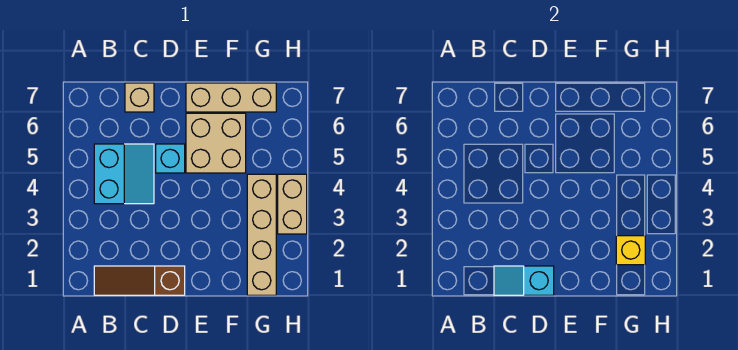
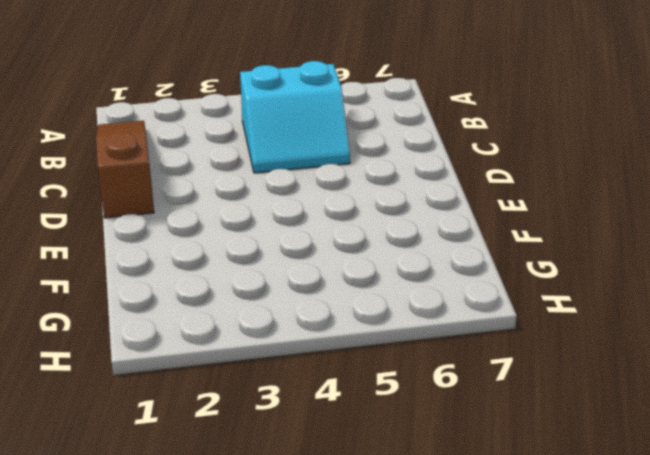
none -> tan brick C7 level 1
none -> cyan brick D5 level 1

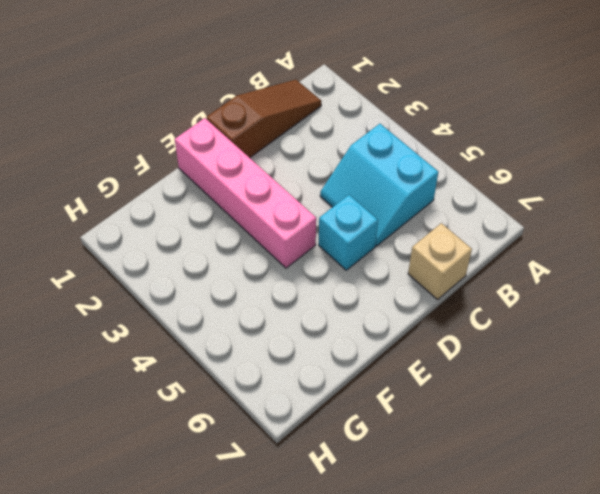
pink brick E1:E4 level 1 -> none
none -> tan brick E5:F6 level 1
none -> tan brick E7:G7 level 1

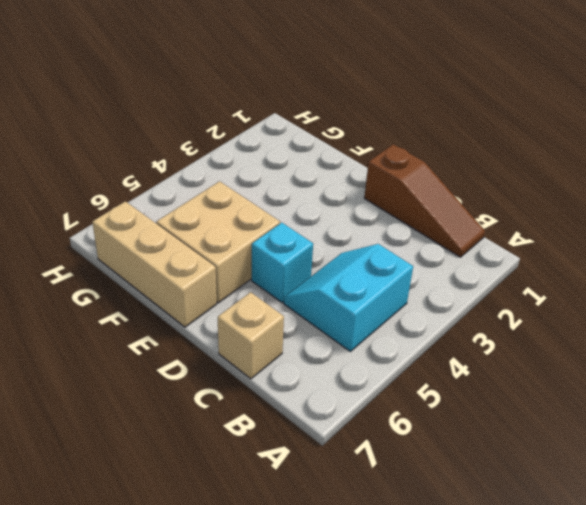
none -> tan brick G1:G4 level 1
none -> tan brick H3:H4 level 1

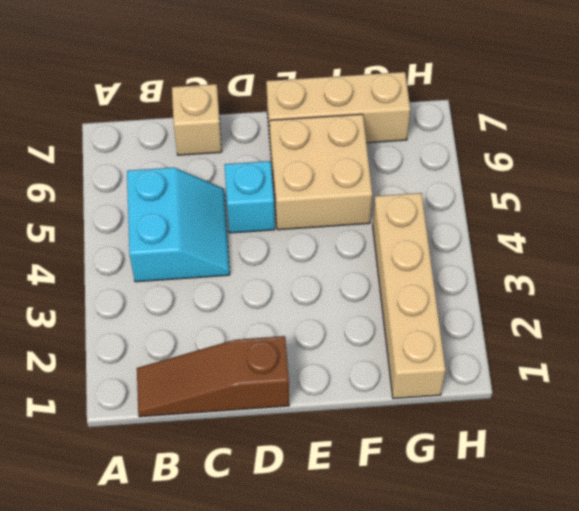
none -> tan brick H3:H4 level 1
none -> cyan slope C1:D1 level 2 top D

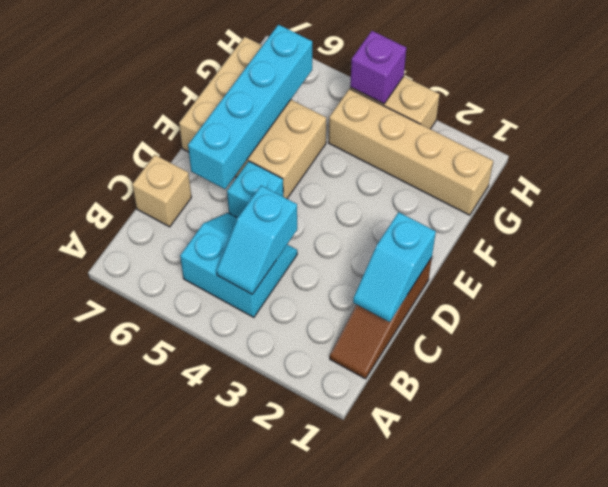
cyan slope B4:C4 level 2 top C -> none
cyan brick D6:G6 level 2 -> none
purple brick H4 level 2 -> none
none -> yellow brick G2 level 2

